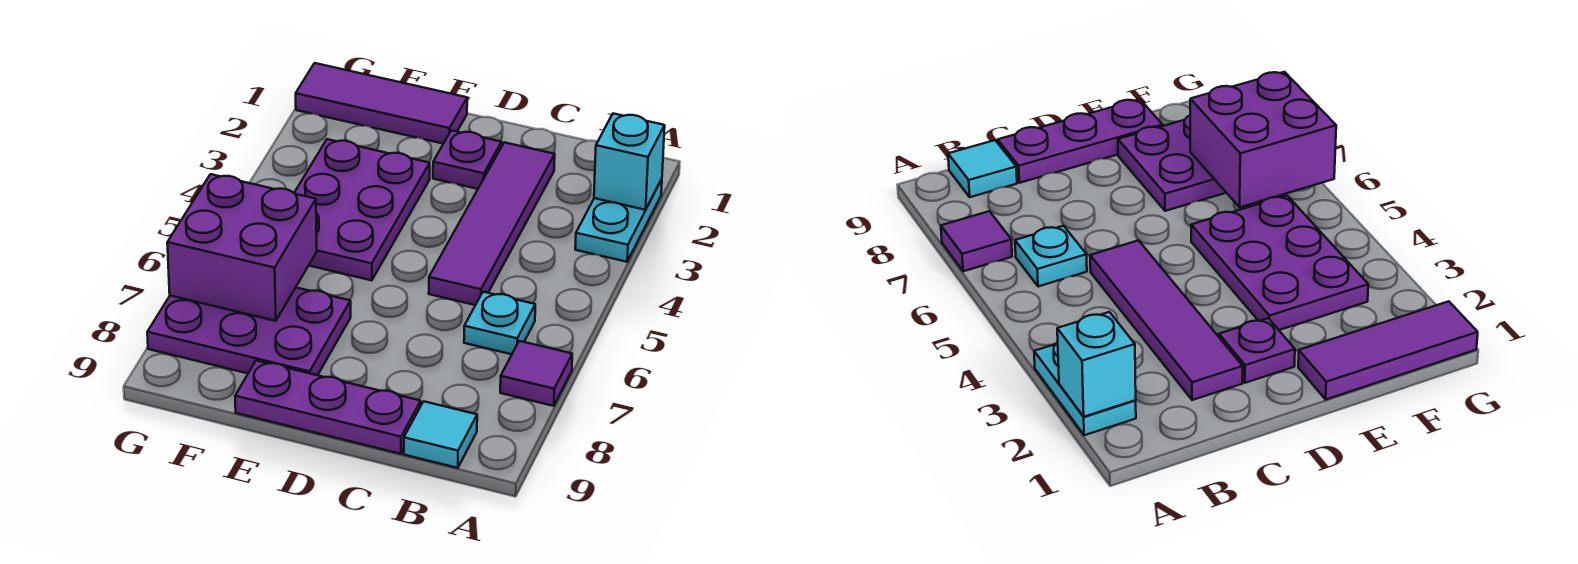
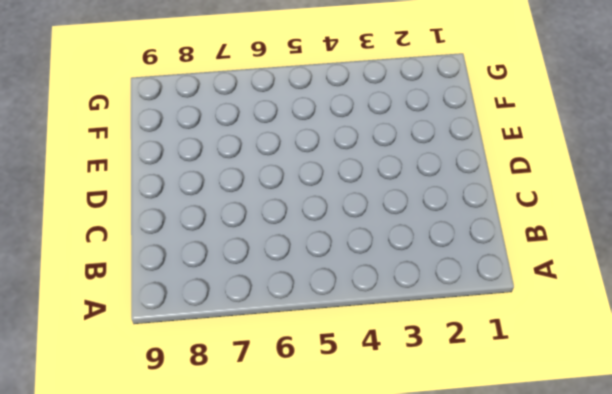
none -> cyan plate A2:A3 level 1
none -> purple tile A7 level 1
none -> cyan plate B6 level 1

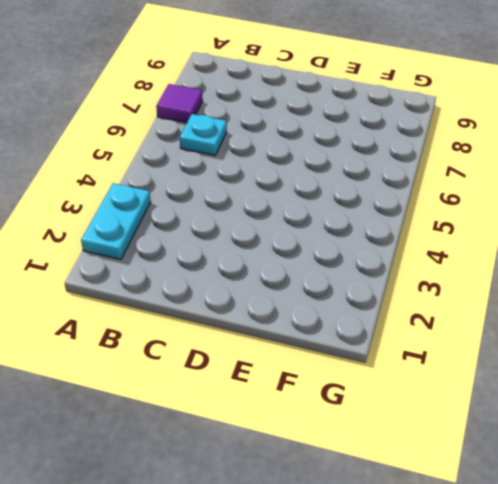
none -> cyan tile B9 level 1
none -> purple tile C2:C5 level 1
none -> purple plate C9:E9 level 1

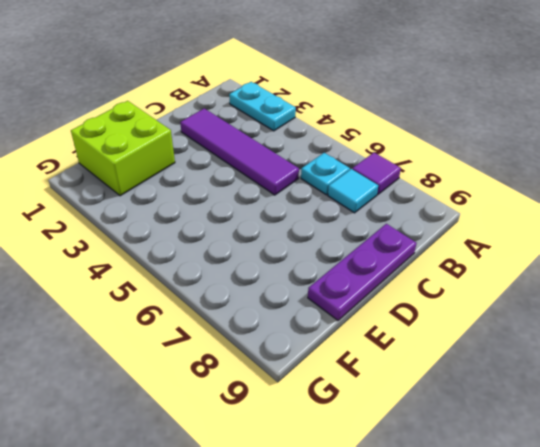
cyan tile B7 level 1 -> cyan tile B9 level 1
lime brick E1:F2 level 1 -> purple tile E1:G1 level 1
none -> purple plate D2 level 1
none -> purple plate E3:F5 level 1
none -> purple plate E7:G8 level 1

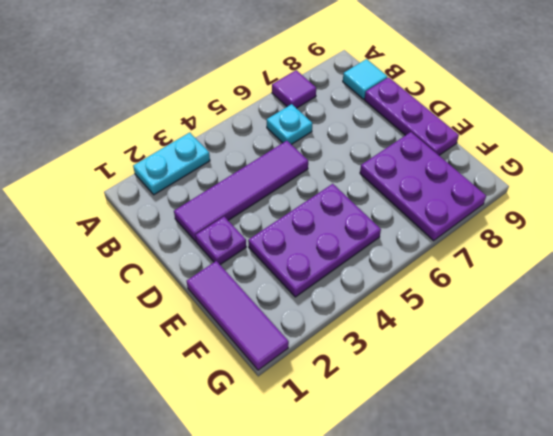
none -> cyan brick A2 level 2
none -> purple brick F6:G7 level 2

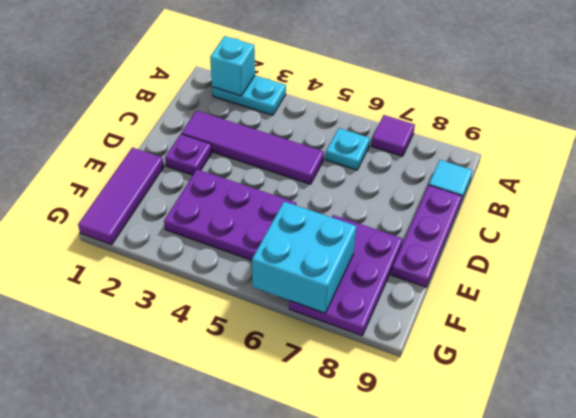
cyan brick F6:G7 level 2 -> purple brick F6:G7 level 2

